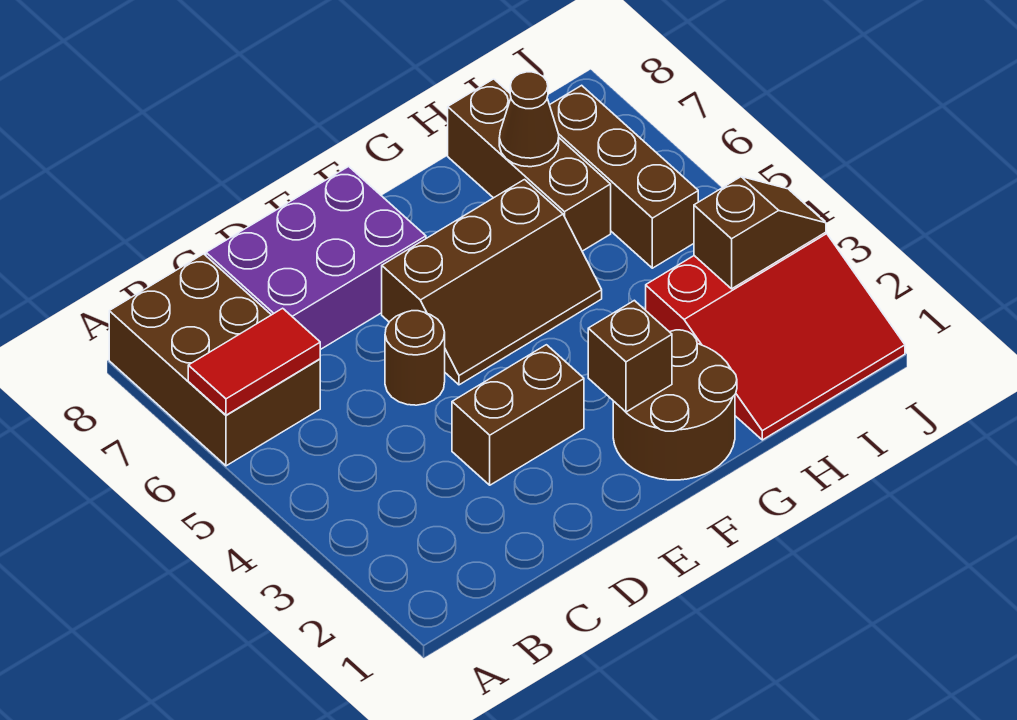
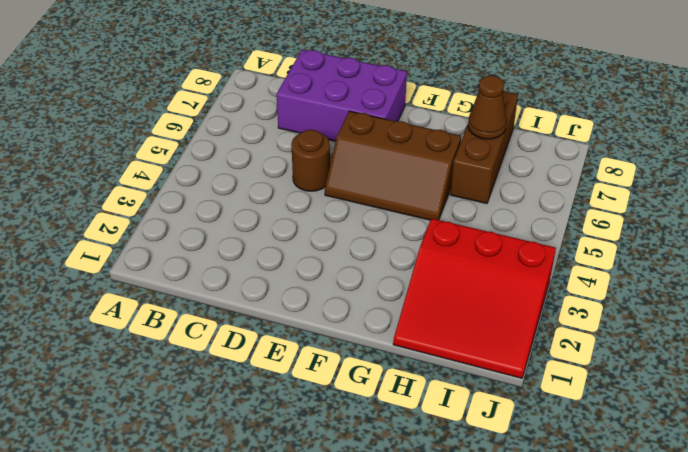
none -> brown brick A6:B8 level 1
none -> brown brick D3:E3 level 1
none -> brown round brick F1:G2 level 1

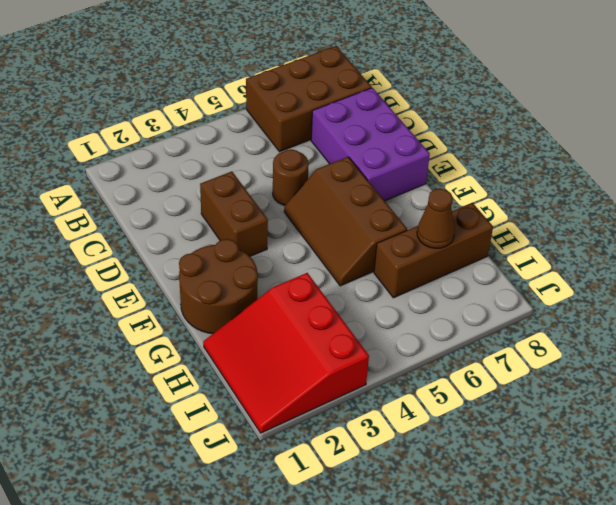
none -> brown brick I5:I7 level 1
none -> red tile A6:B6 level 2
none -> brown brick F2 level 2

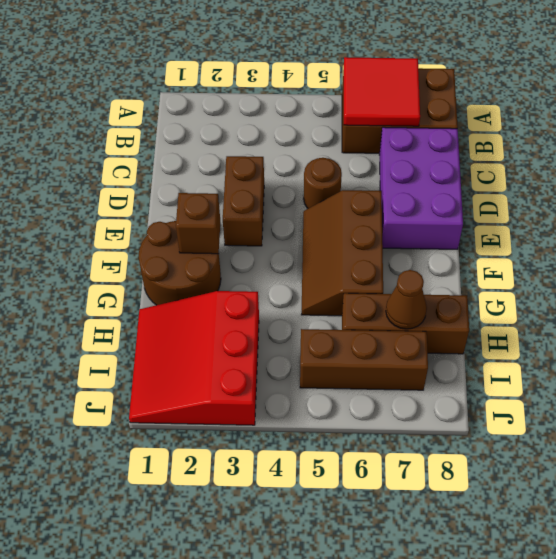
red tile A6:B7 level 2 -> red tile A6:B6 level 2
none -> brown slope I3:J3 level 2 top I

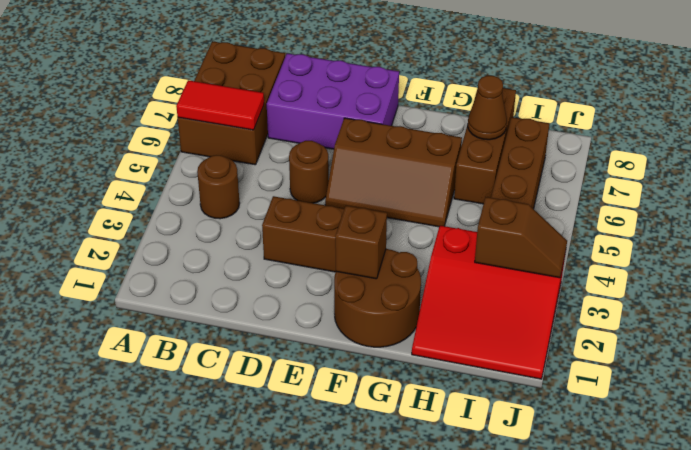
brown round brick B4 level 1 -> none

